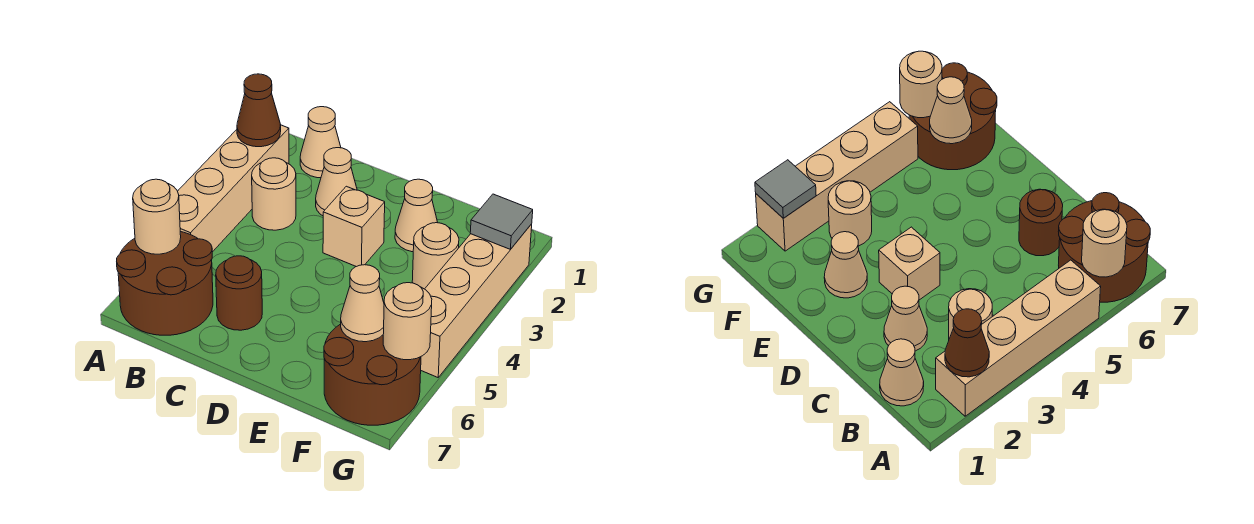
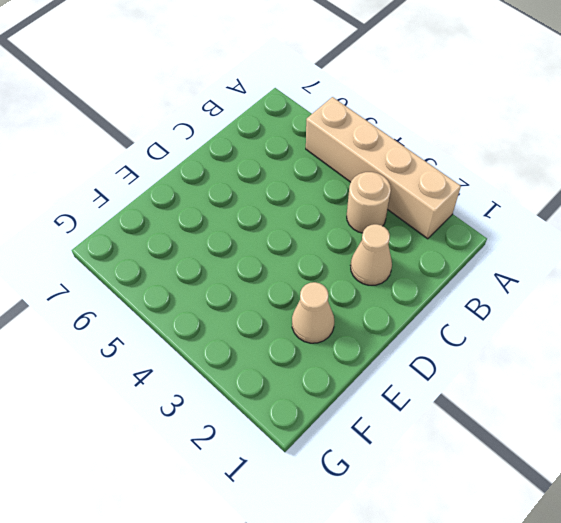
none -> brown round brick A6:B7 level 1
none -> tan cone B1 level 1
none -> brown round brick C6 level 1

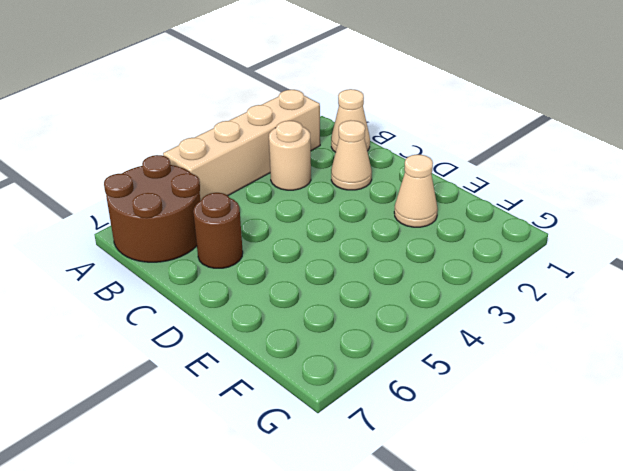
none -> tan brick D3 level 1
none -> tan round brick F3 level 1
none -> brown round brick F6:G7 level 1

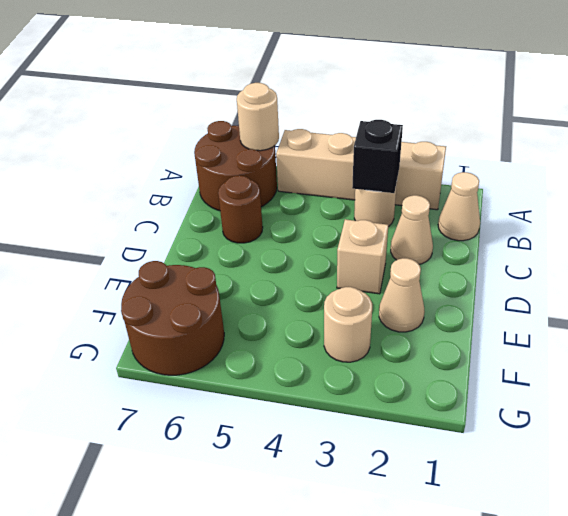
black brick B3 level 2 -> none
none -> tan brick G2:G5 level 1
none -> brown cone A2 level 2
none -> tan cone F6 level 2

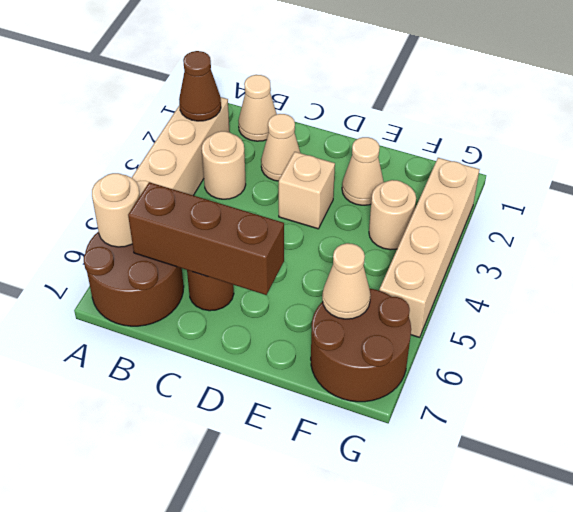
brown brick B6:D6 level 2 -> none
none -> grey tile G2 level 2
none -> tan round brick G6 level 2

